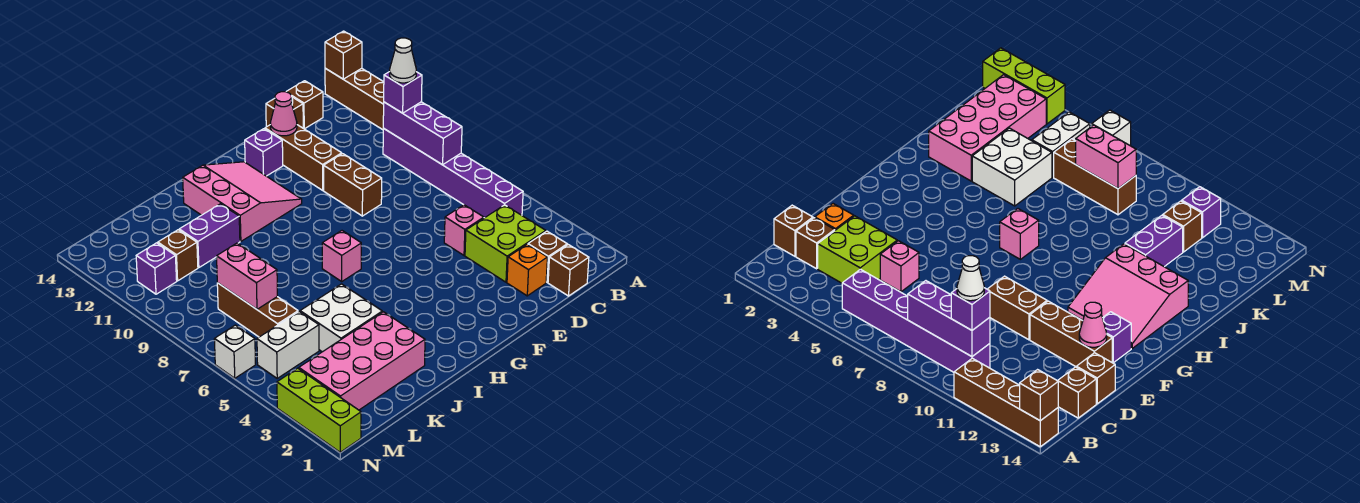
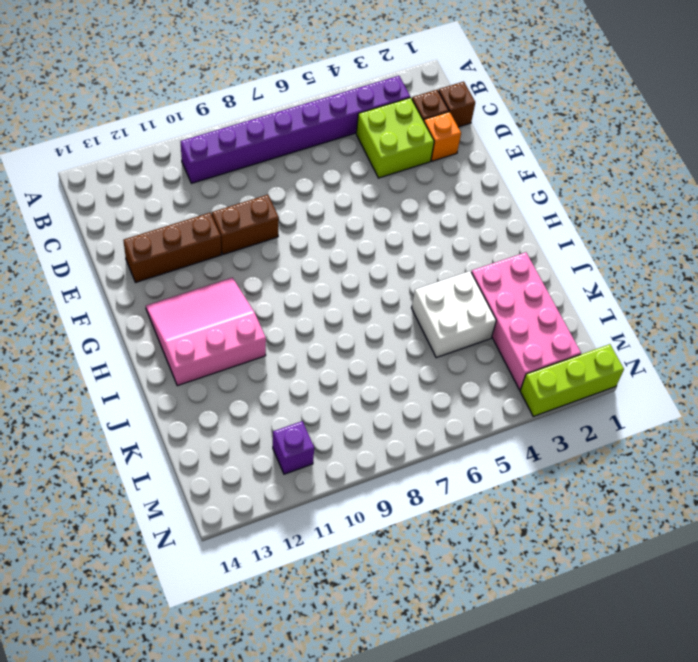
purple brick B3:B10 level 1 -> purple brick B5:B10 level 1
none -> brown brick A11:A14 level 1
none -> brown brick C14 level 1
none -> pink brick D5 level 1

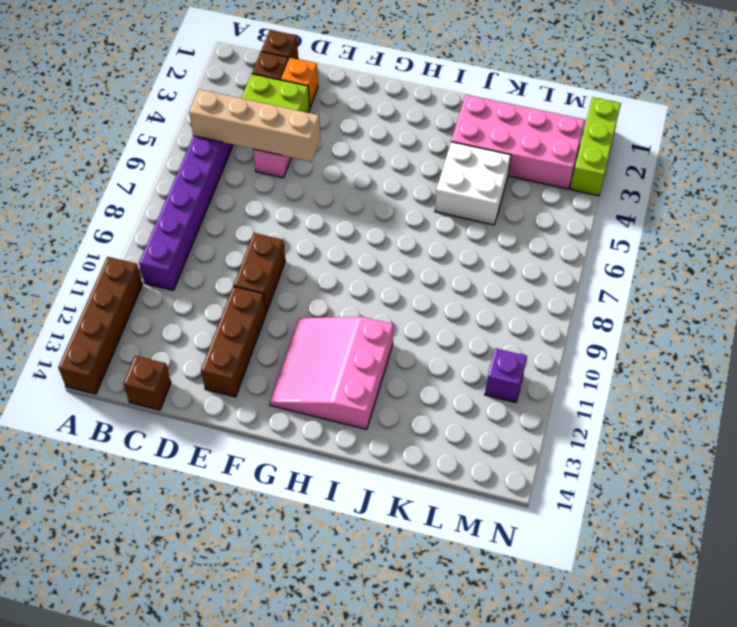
tan brick B5:E5 level 2 -> none
none -> brown brick D14 level 1
none -> purple brick F13 level 1
none -> pink brick H7 level 1

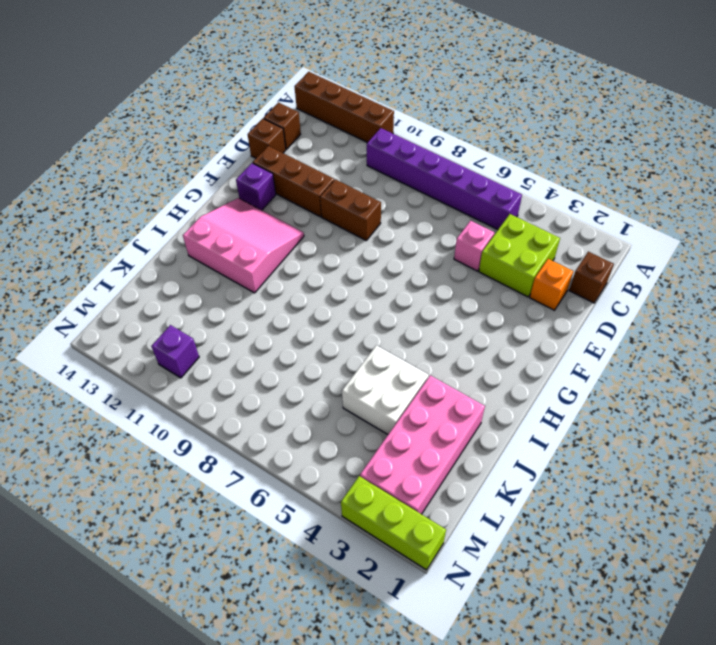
none -> brown brick C2 level 1
none -> pink brick H7 level 1
none -> purple brick J11:K11 level 1

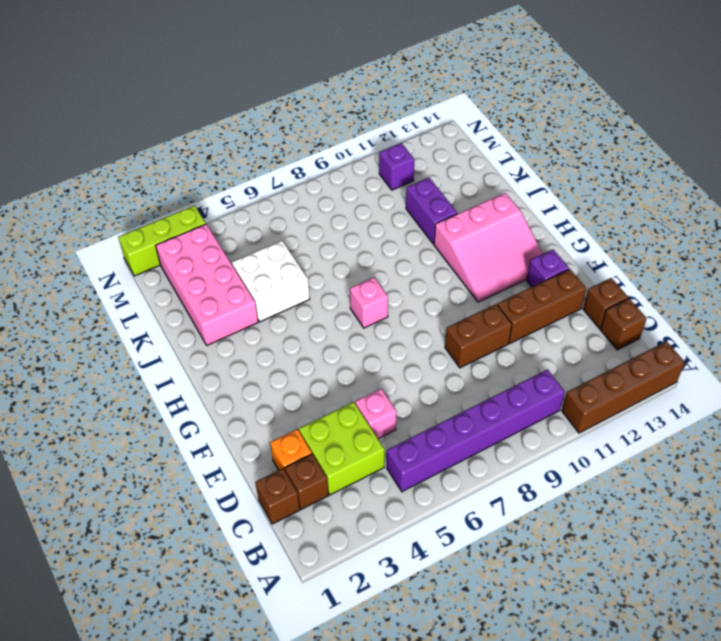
none -> white brick L5:M5 level 1
none -> brown brick L6:L8 level 1
none -> brown brick L11 level 1

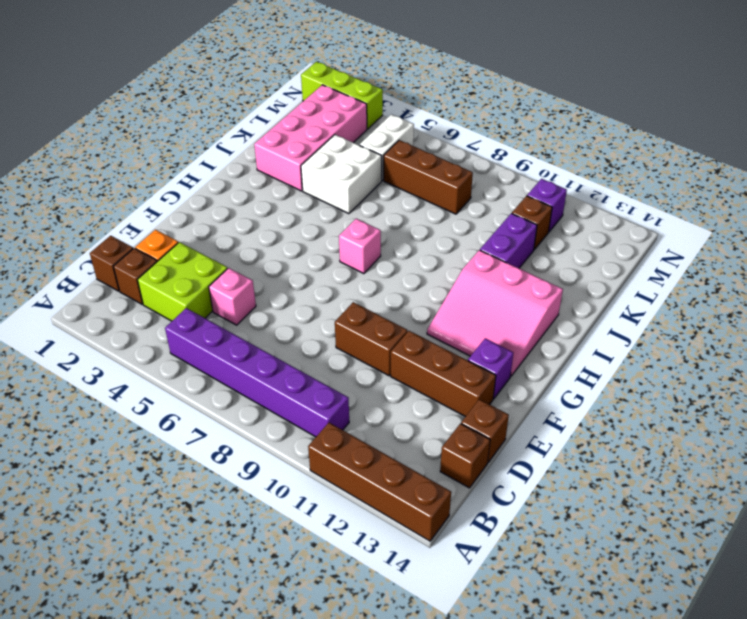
none -> white brick N6 level 1
none -> brown brick A14 level 2
none -> purple brick B8:B10 level 2

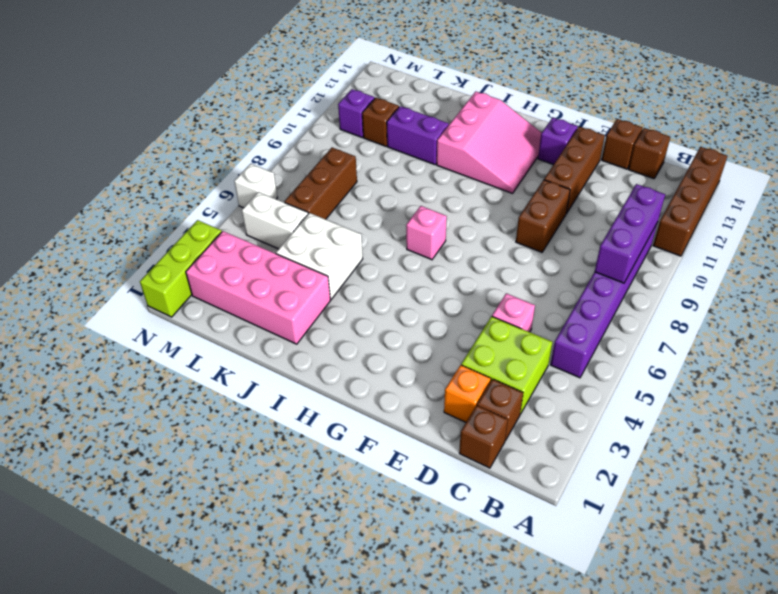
none -> brown brick A14 level 2
none -> pink cone E13 level 2
none -> pink brick L7:L8 level 2

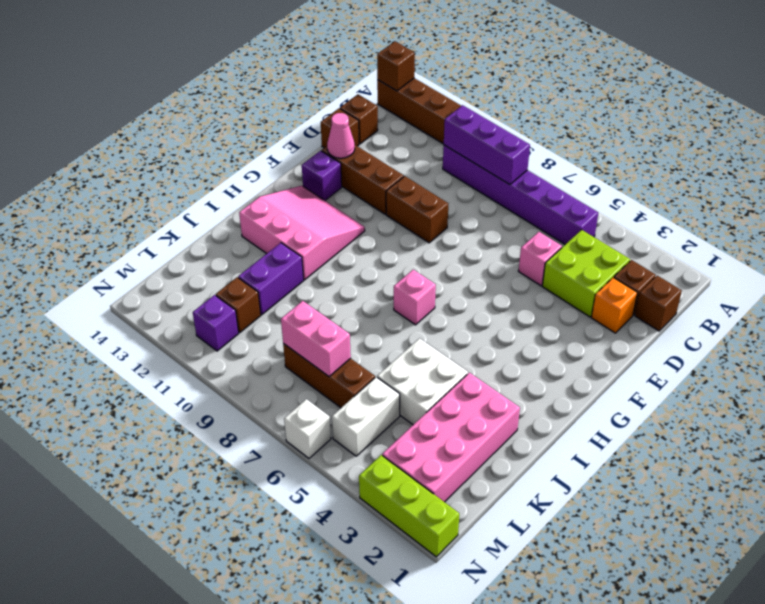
none -> purple brick B10 level 3
none -> white cone B10 level 4

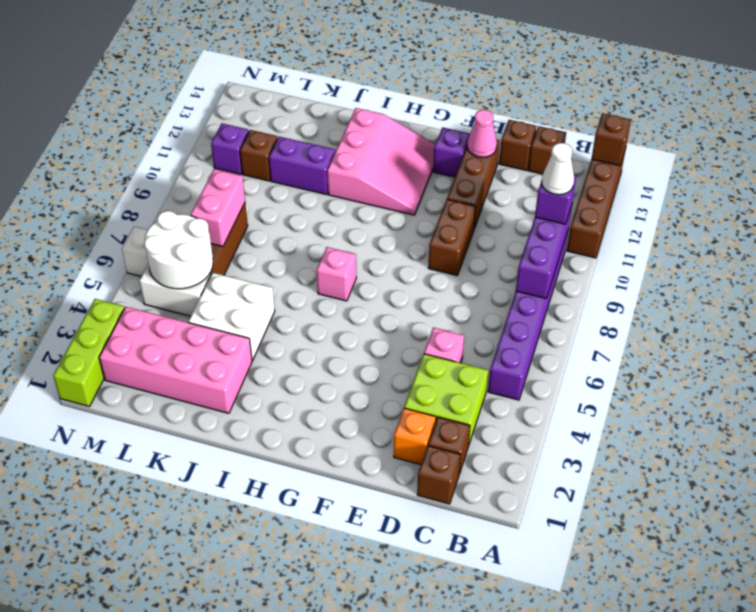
white round brick L5:M6 level 2 -> none

